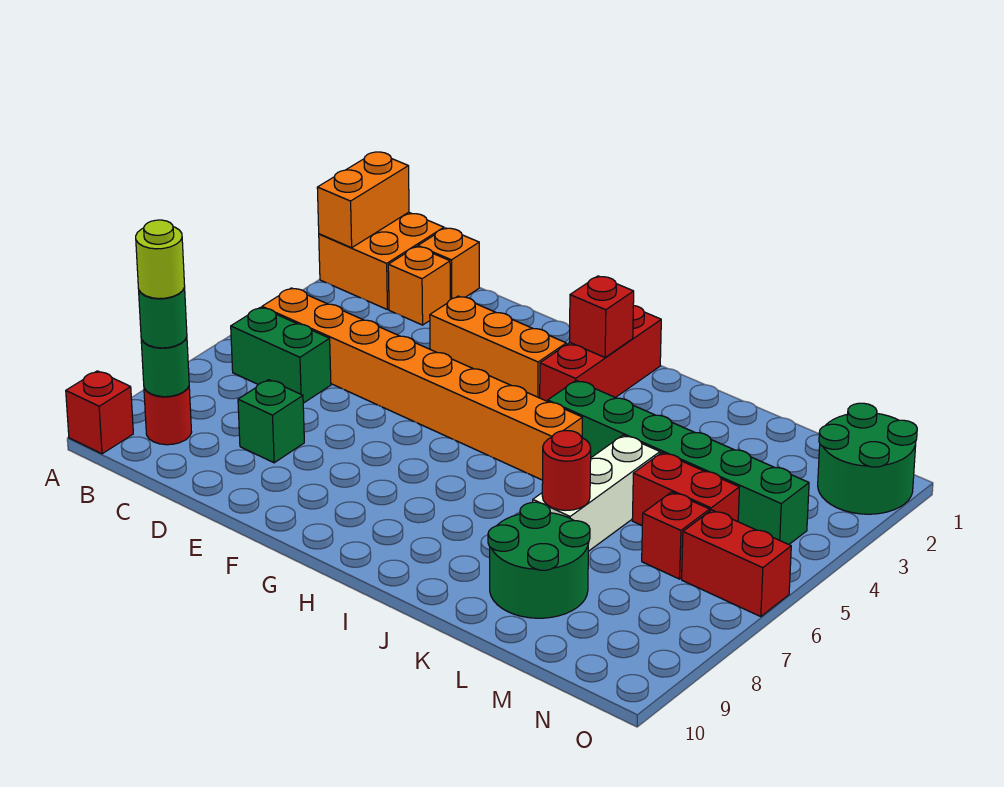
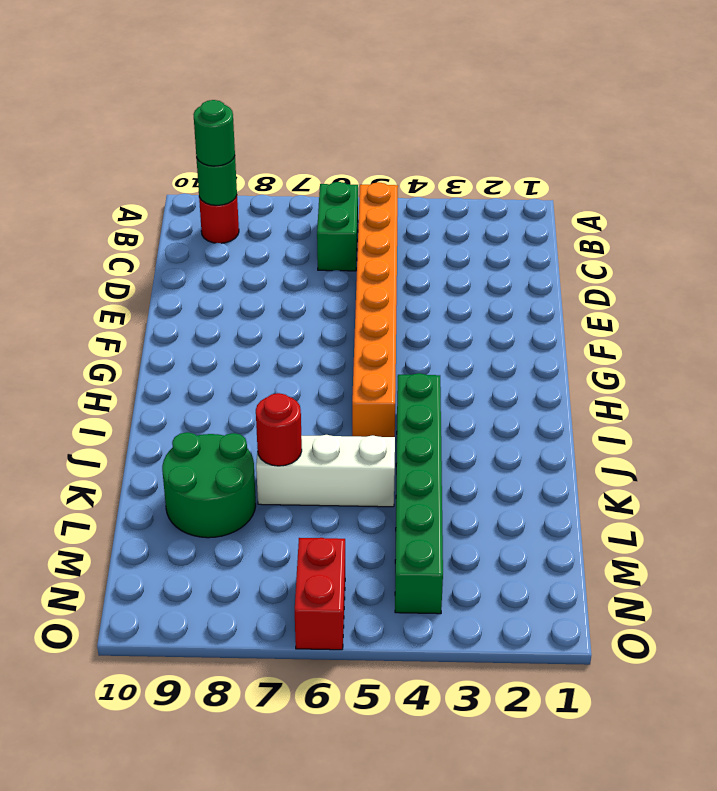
none -> orange brick A1:B2 level 1
none -> red brick A10 level 1
none -> orange brick C1 level 1

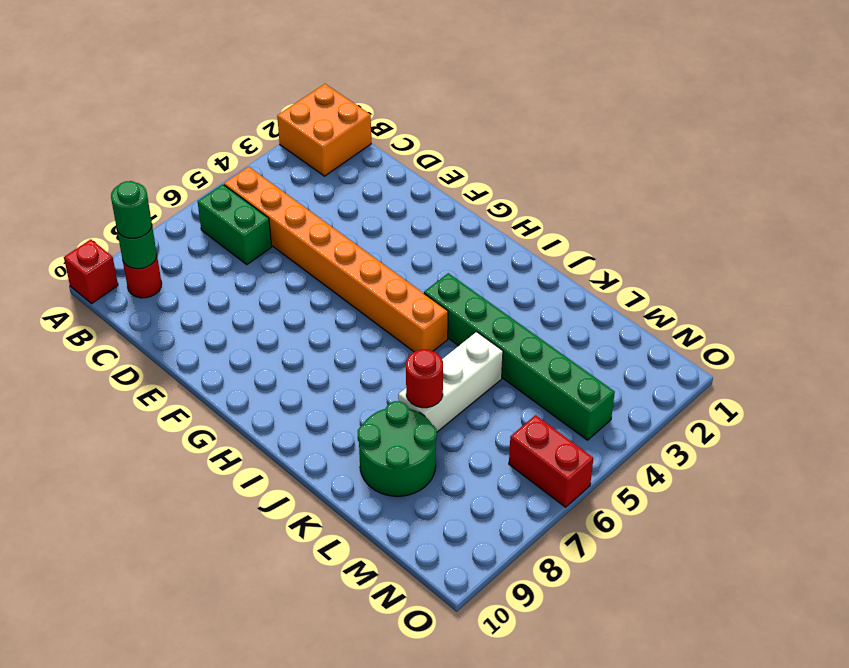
none -> orange brick C1 level 1
none -> orange brick C2 level 1
none -> green brick D8 level 1

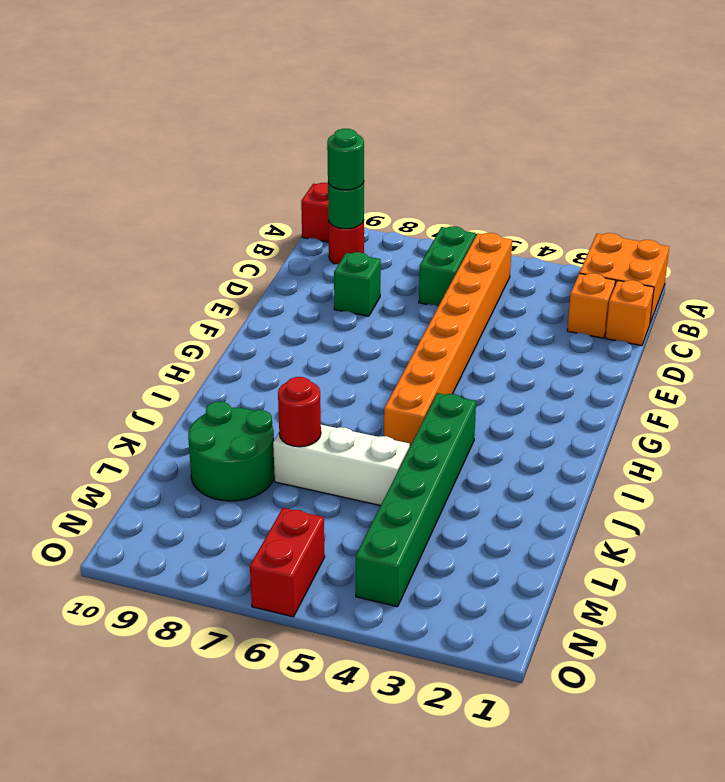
none -> orange brick E3:G3 level 1
none -> red brick H1:H3 level 1
none -> red brick L5:M5 level 1

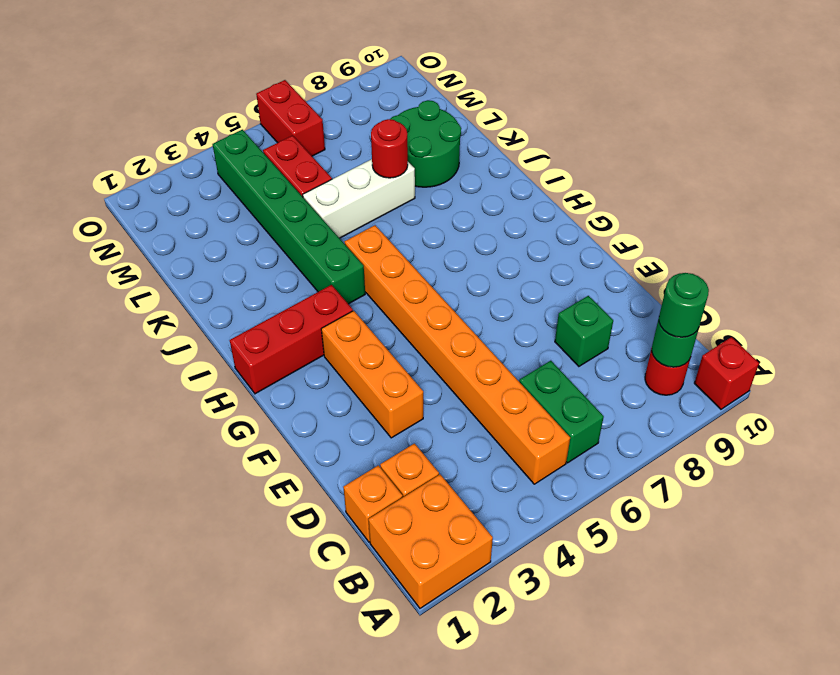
none -> red brick M6 level 1
none -> green round brick N1:O2 level 1
none -> orange brick A1:A2 level 2

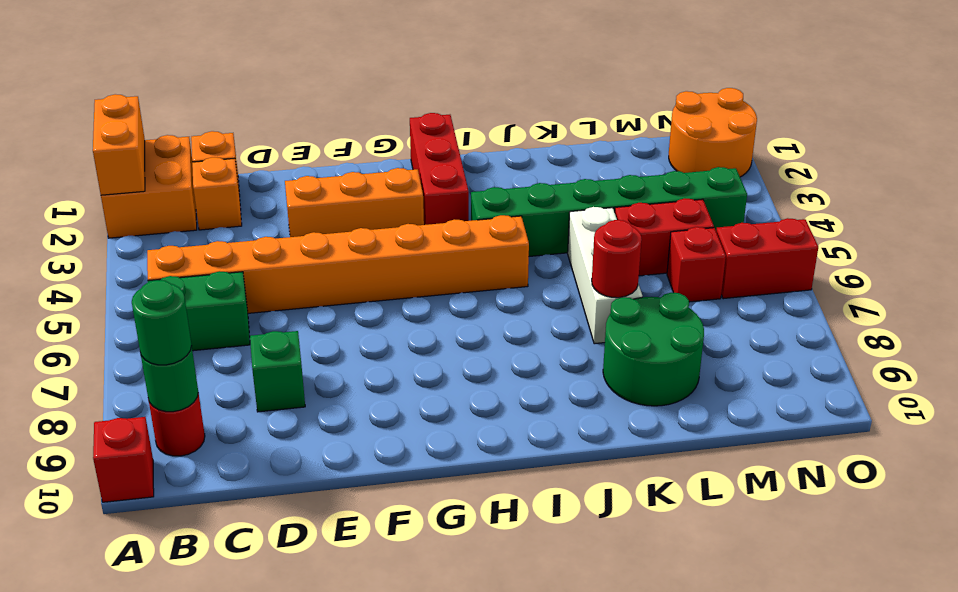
orange round brick N1:O2 level 1 -> green round brick N1:O2 level 1
none -> red brick H2 level 2
none -> lime round brick B9 level 4

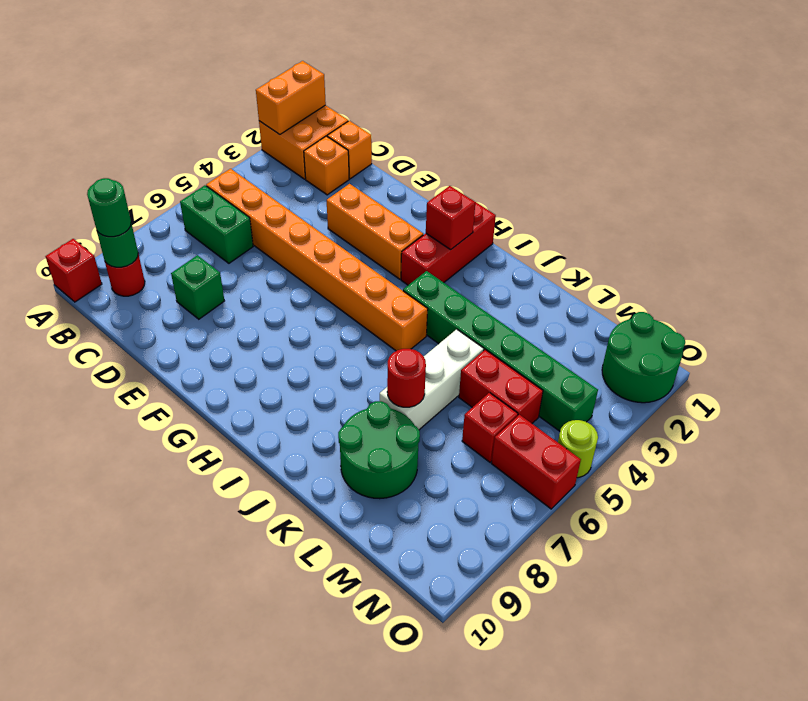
lime round brick O5 level 1 -> lime round brick B9 level 4

